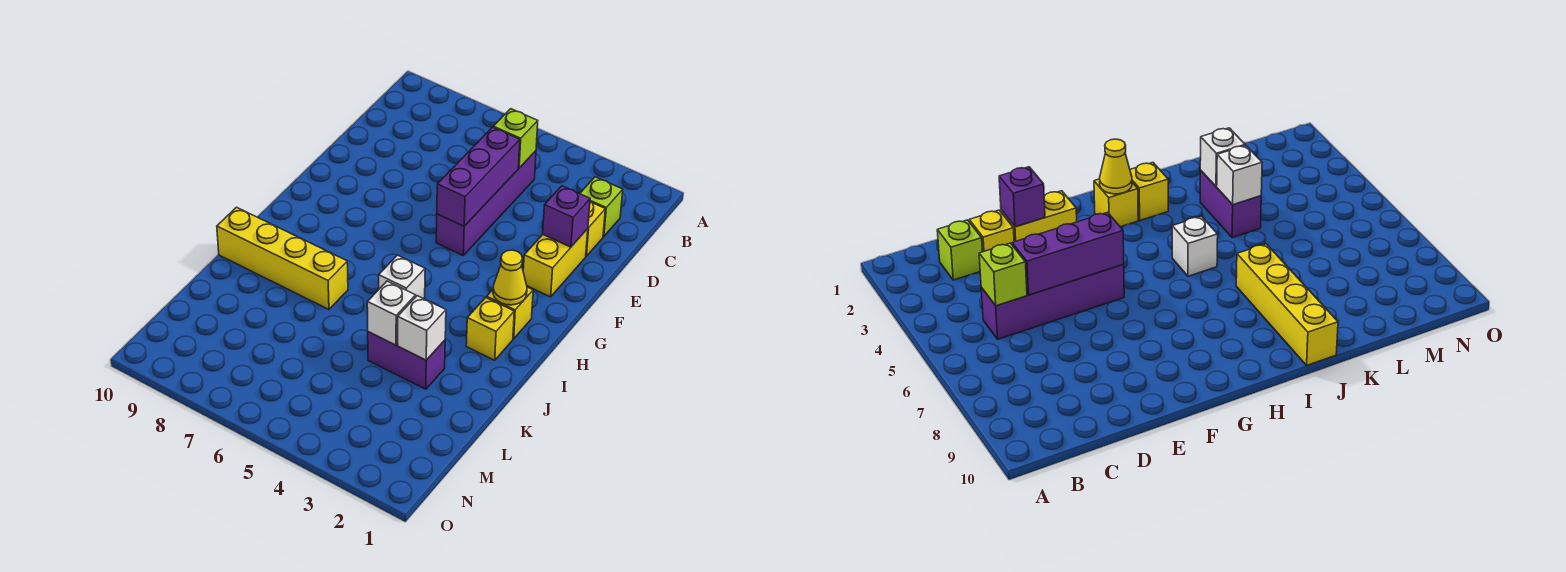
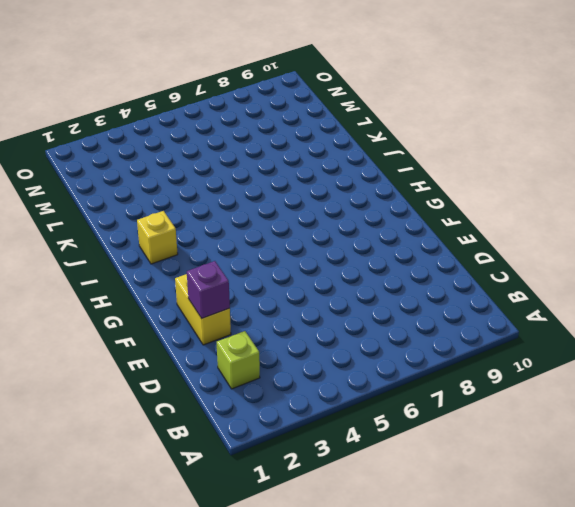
none -> purple brick C5:F5 level 1
none -> yellow brick D2 level 1
none -> yellow brick H2 level 1

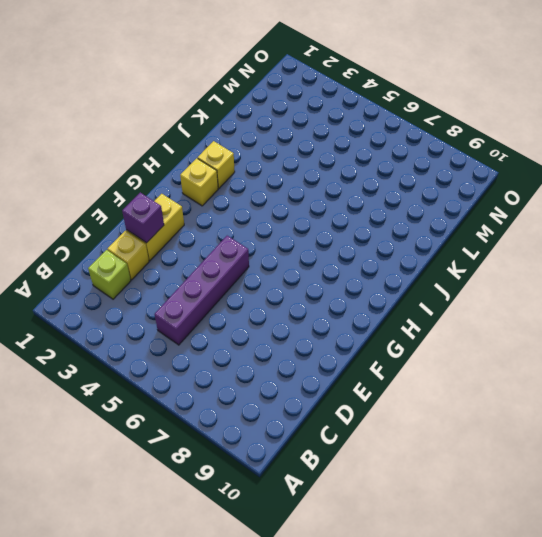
none -> white brick I5 level 1
none -> yellow brick J7:J10 level 1
none -> purple brick K3:K4 level 1

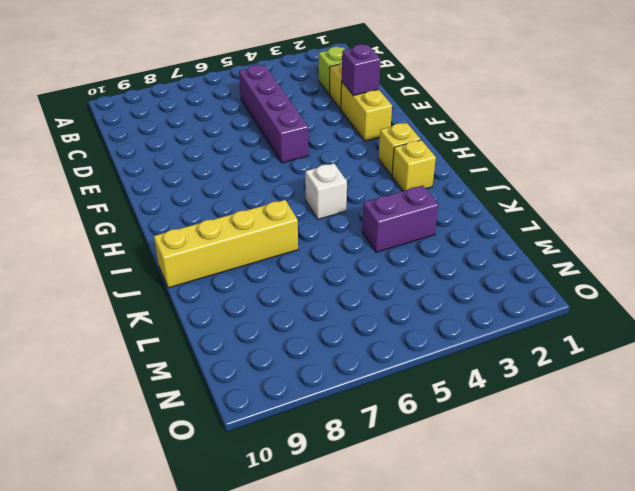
none -> lime brick C5 level 2
none -> purple brick D5:F5 level 2
none -> yellow cone H2 level 2

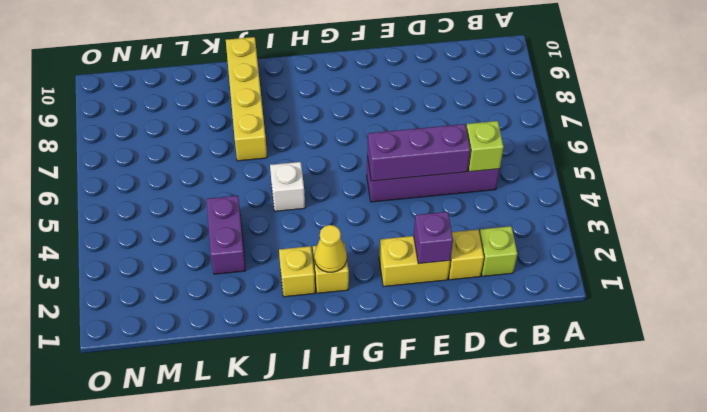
none -> white brick K3 level 2
none -> white brick K4 level 2

